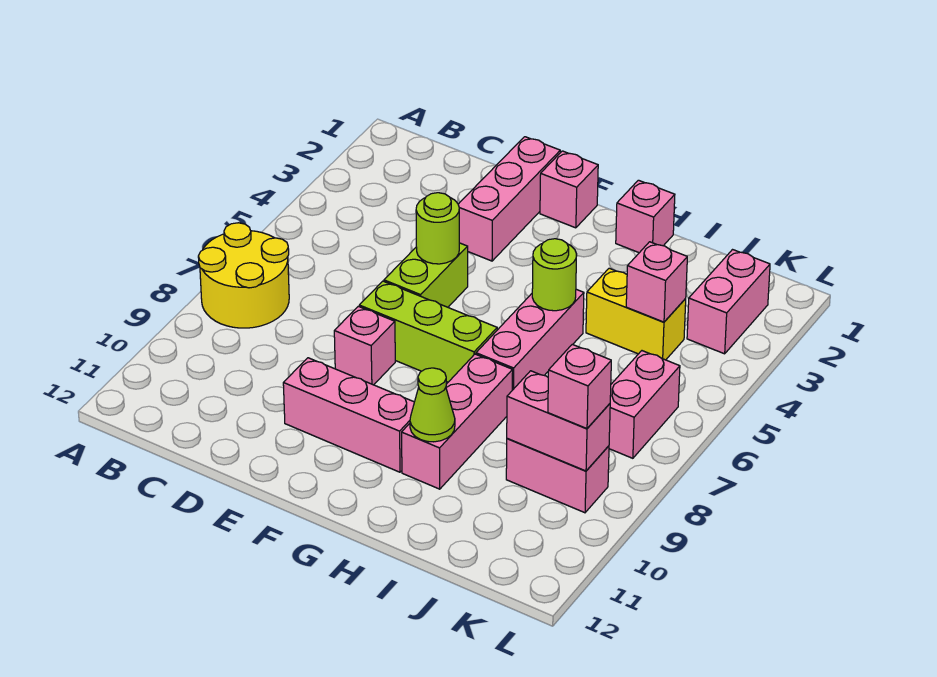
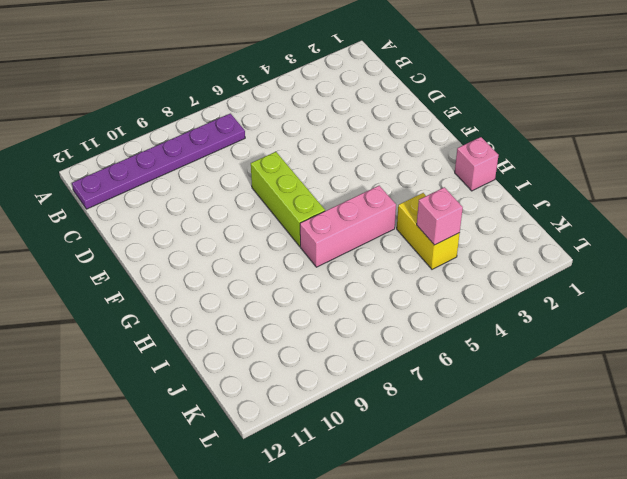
purple plate B7:B12 level 1 -> yellow round brick A7:B8 level 1
none -> pink brick E1:E3 level 1
none -> lime brick E5:E6 level 1
none -> pink brick E8 level 1

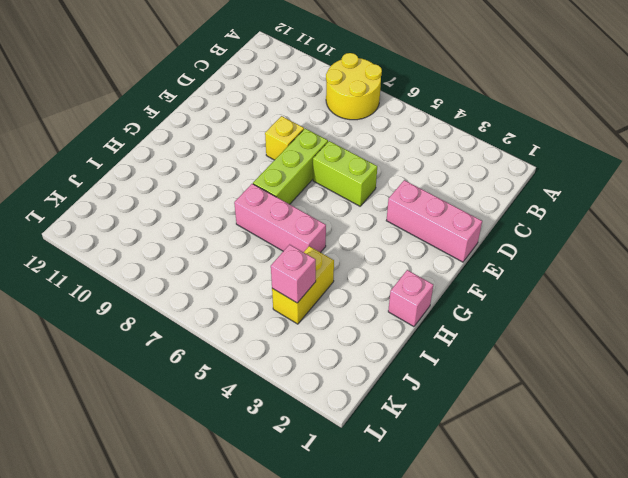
yellow brick E8 level 1 -> pink brick E8 level 1
none -> pink brick E10:G10 level 1
none -> pink brick F1 level 1
none -> pink brick H8:H10 level 1

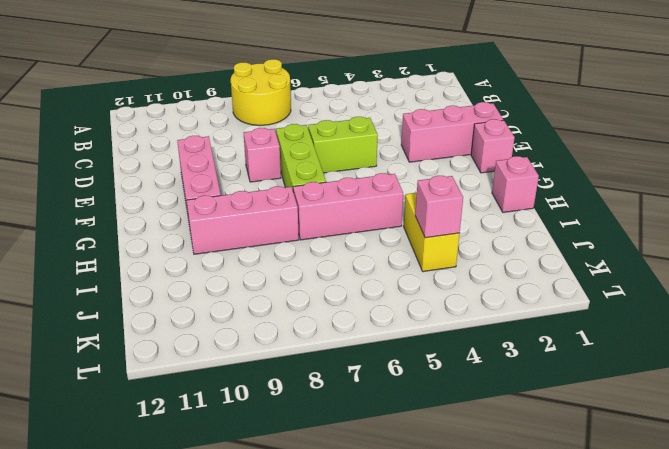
none -> pink brick J9:K9 level 1
none -> pink brick K2:K3 level 1
none -> pink brick K6:K7 level 1

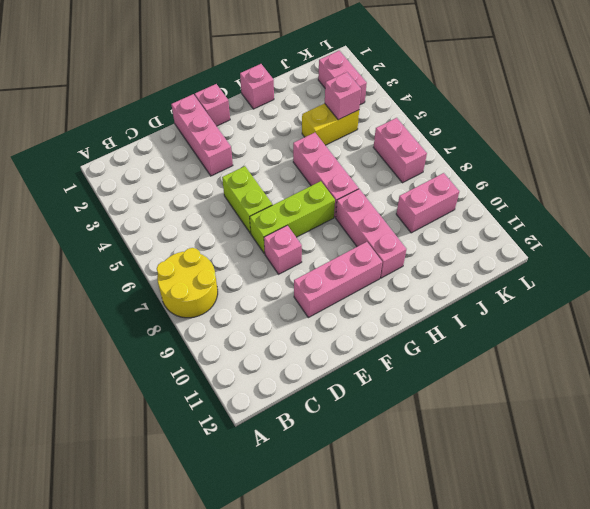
none -> lime round brick E5 level 2
none -> lime round brick H5 level 2
none -> lime cone H10 level 2

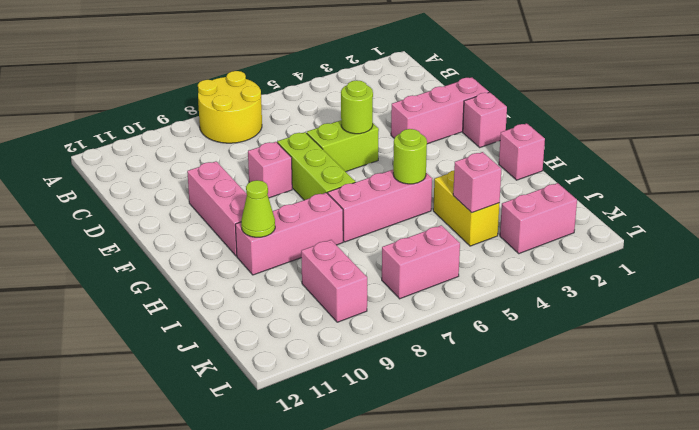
none -> pink brick J9:K9 level 2
none -> pink brick K9 level 3

